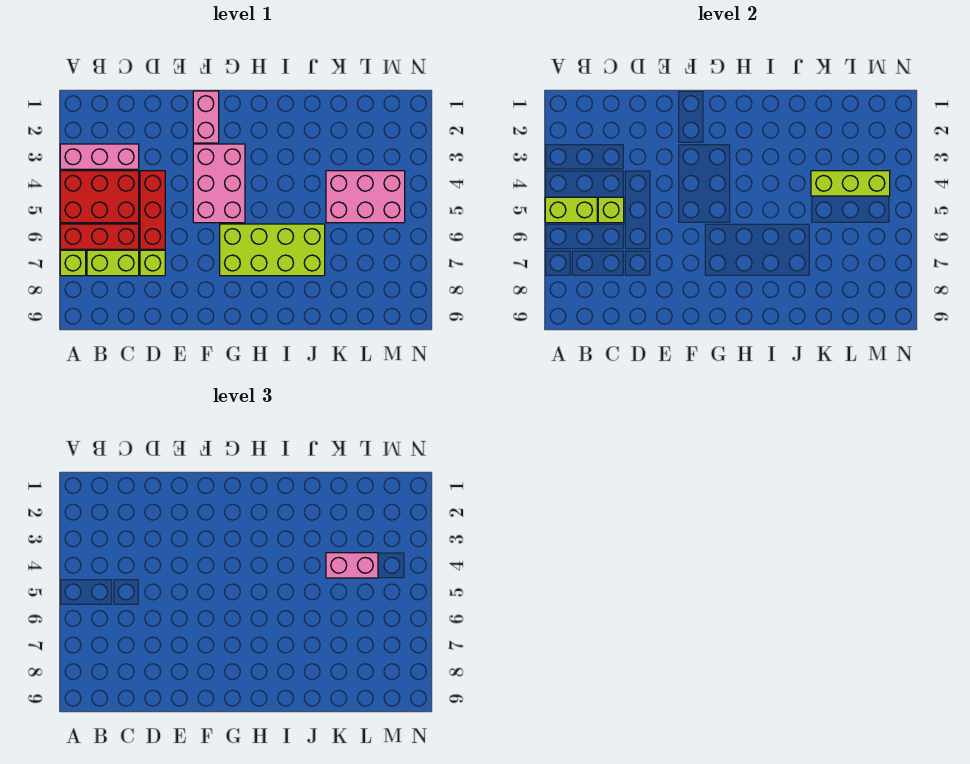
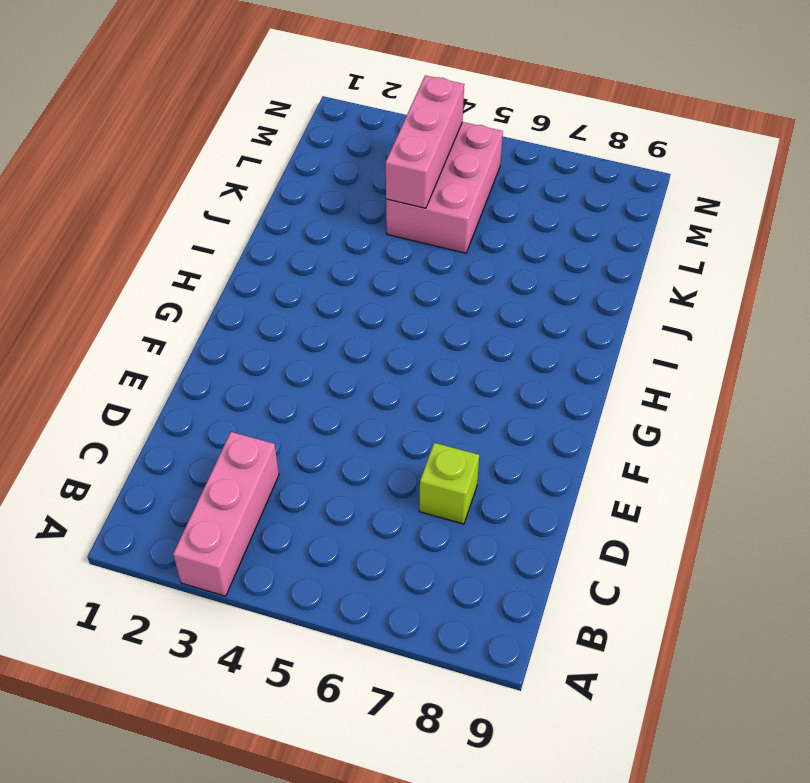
pink brick K4:M4 level 2 -> lime brick K4:M4 level 2
none -> red brick A4:C5 level 1
none -> red brick A6:C6 level 1
none -> lime brick A7 level 1

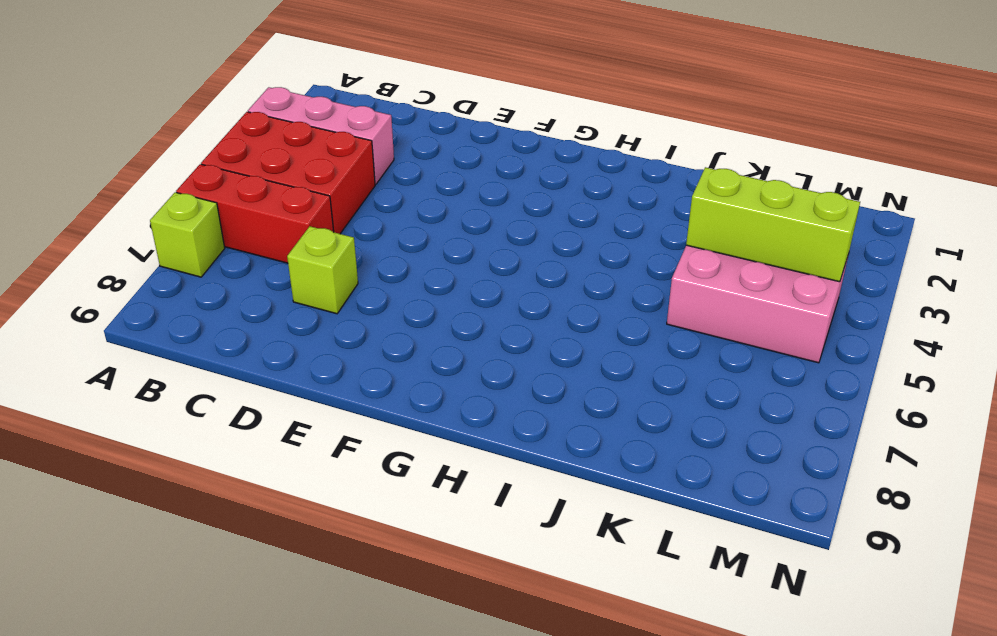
none -> lime brick B7:C7 level 1
none -> red brick D4:D6 level 1
none -> pink brick F1:F2 level 1

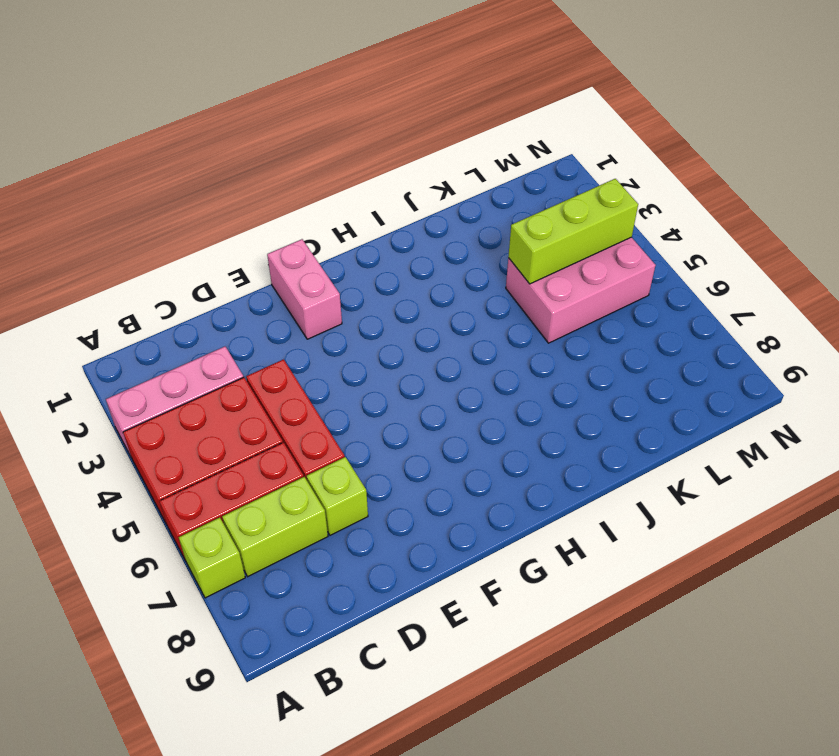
none -> pink brick F3:G5 level 1
none -> lime brick G6:J7 level 1
none -> lime brick A5:B5 level 2

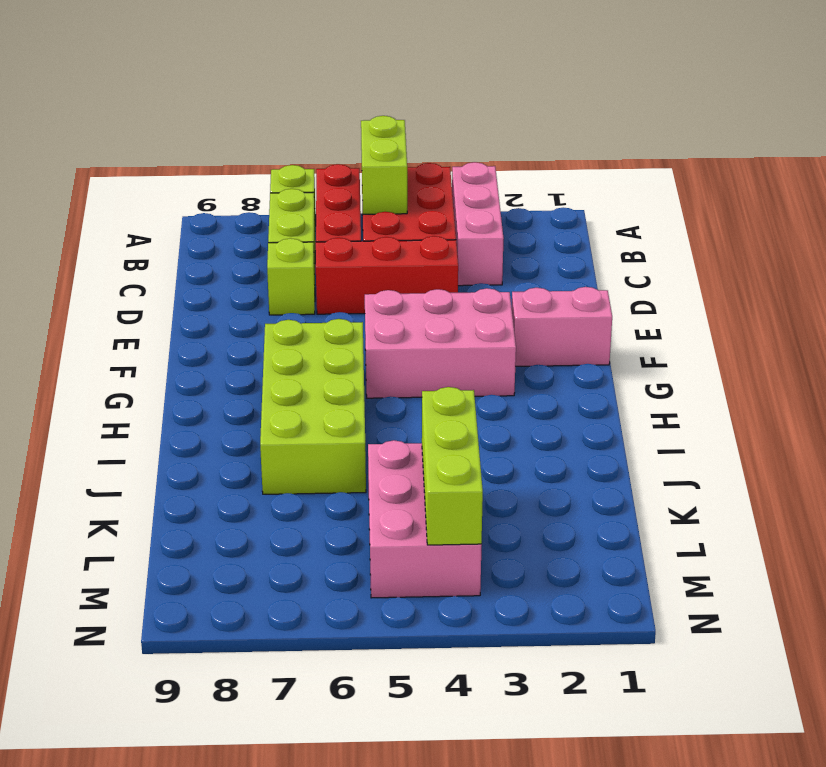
none -> lime brick C5 level 2
none -> pink brick K4:L4 level 3

